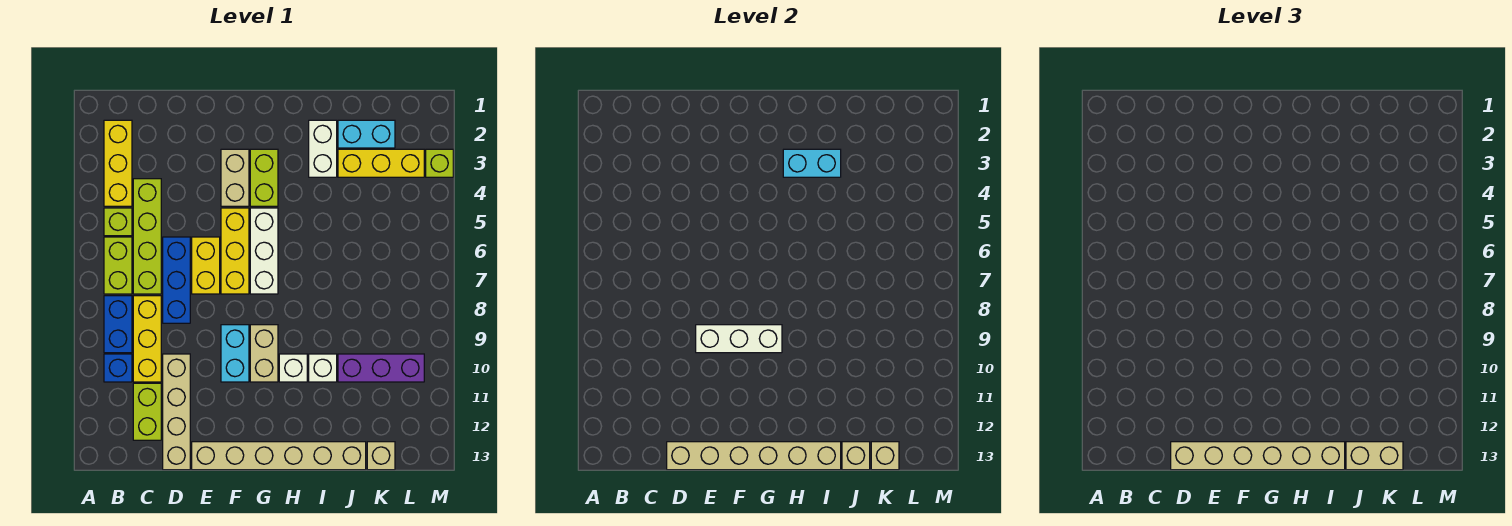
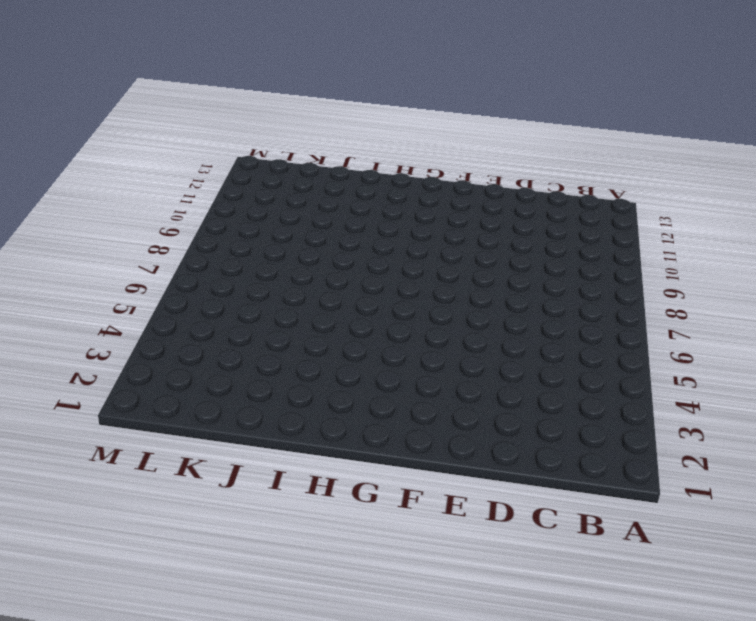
none -> yellow brick B2:B4 level 1
none -> lime brick B5 level 1
none -> lime brick B6:B7 level 1
none -> blue brick B8:B9 level 1

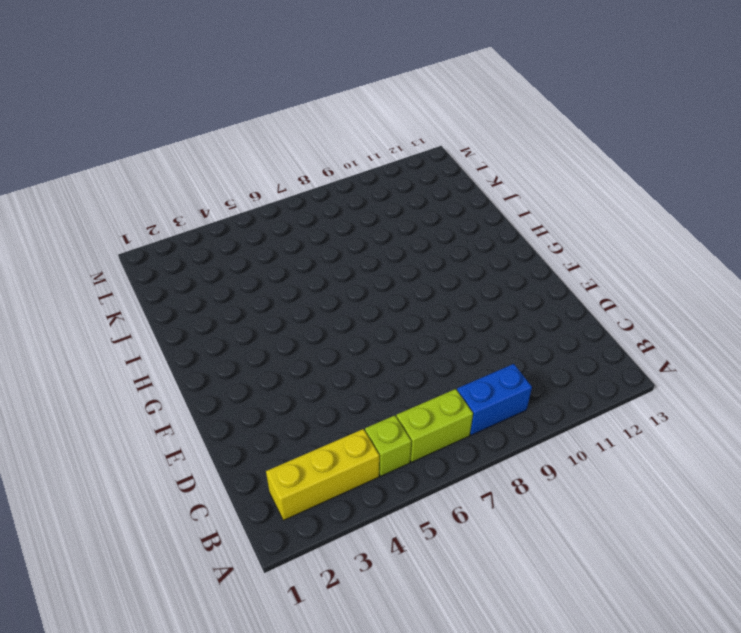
none -> blue brick B10 level 1
none -> lime brick C4:C7 level 1
none -> yellow brick C8:C10 level 1
none -> lime brick C11:C12 level 1

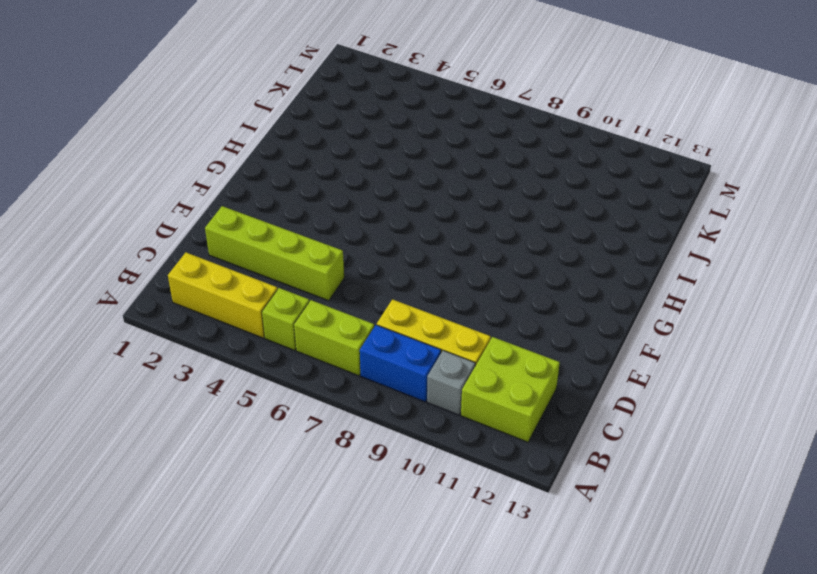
grey brick B10 level 1 -> blue brick B10 level 1
lime brick B11:C12 level 1 -> lime brick C11:C12 level 1
lime brick D2:D5 level 1 -> lime brick C4:C7 level 1
none -> blue brick D6:D8 level 1
none -> tan brick D10:D13 level 1
none -> yellow brick E6:E7 level 1
none -> tan brick E13:J13 level 1

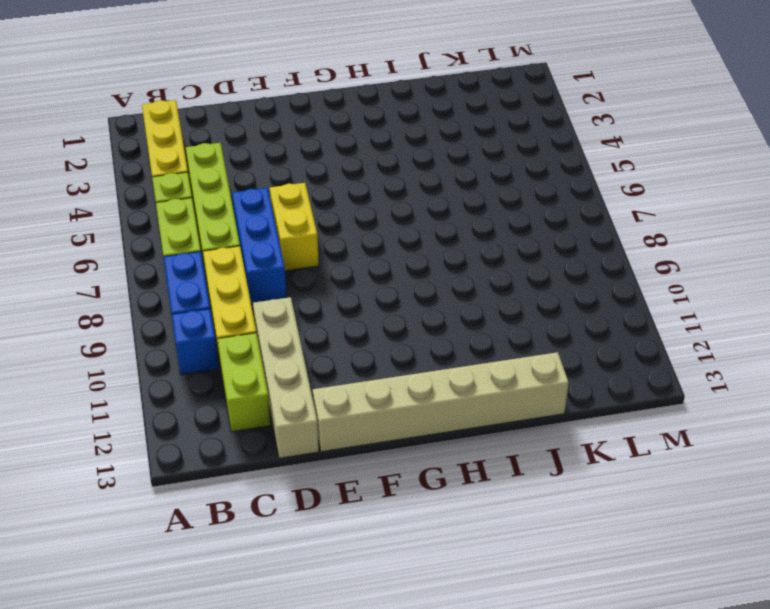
none -> tan brick F3:F4 level 1
none -> yellow brick F5:F7 level 1
none -> cyan brick F9:F10 level 1
none -> lime brick G3:G4 level 1

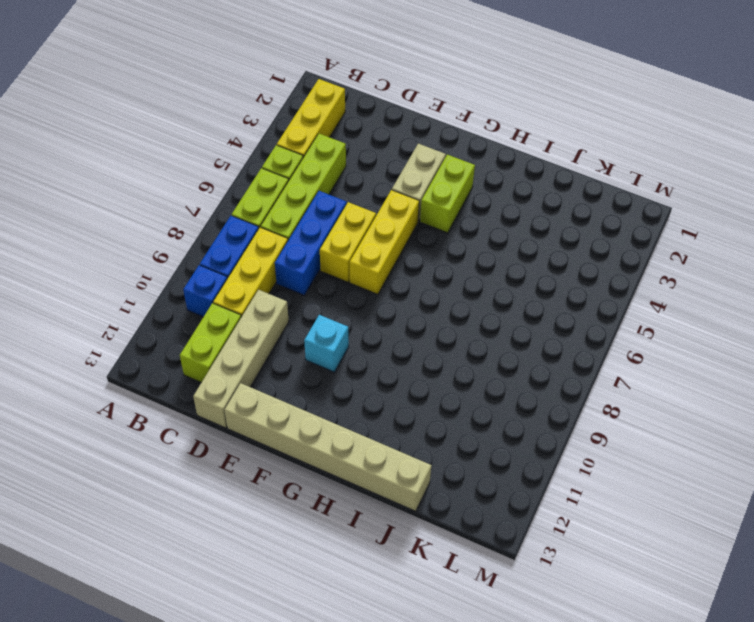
cyan brick F10 level 1 -> cyan brick F9:F10 level 1
none -> white brick G5:G7 level 1
none -> tan brick G9:G10 level 1
none -> white brick H10 level 1
none -> white brick I2:I3 level 1

